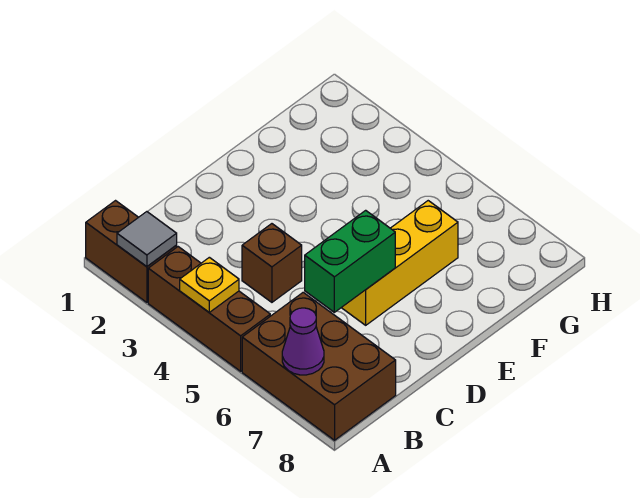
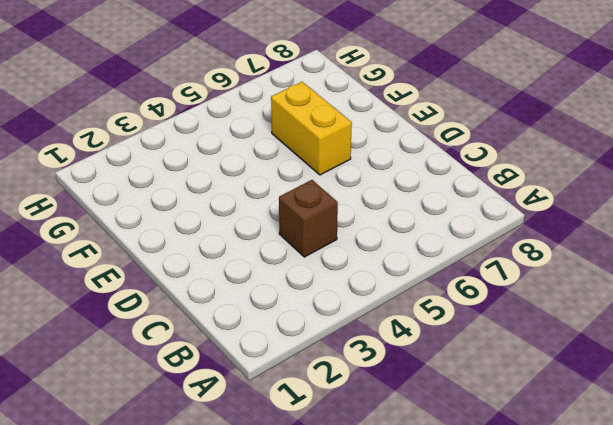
yellow brick E6:F6 level 1 -> yellow brick D6:F6 level 1
none -> brown brick A1:A2 level 1
none -> brown brick A3:A5 level 1

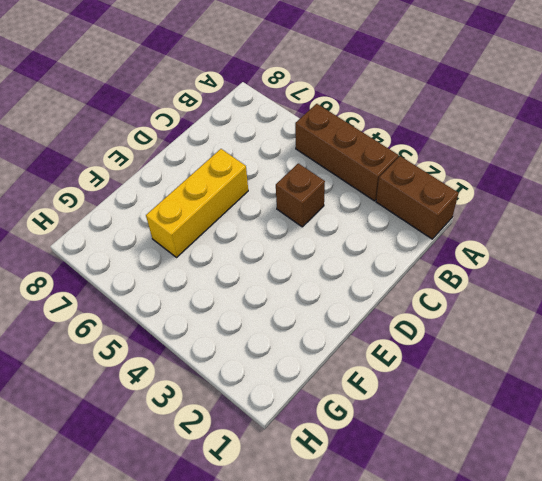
none -> brown brick A6:B8 level 1
none -> grey tile A2 level 2

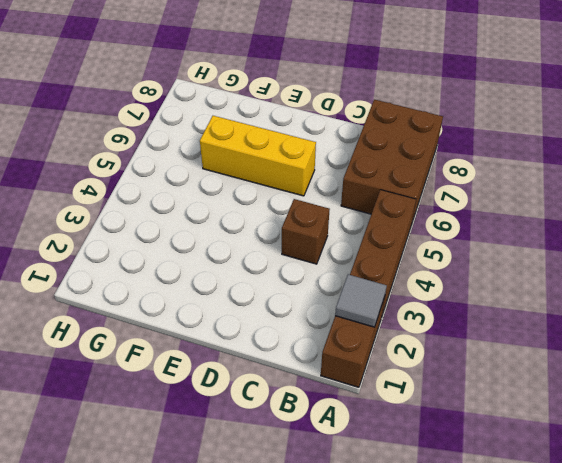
none -> yellow plate A4 level 2
none -> purple cone A7 level 2

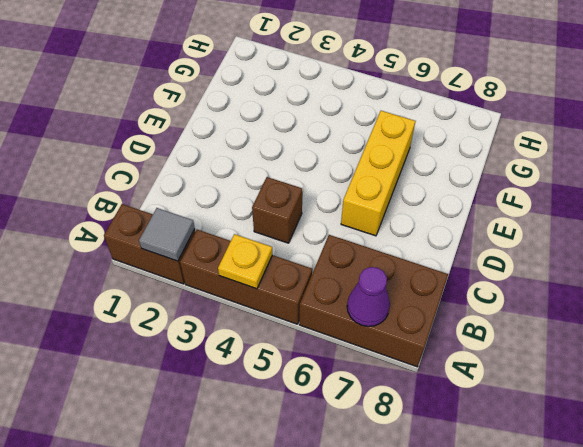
none -> green brick C6:D6 level 2

